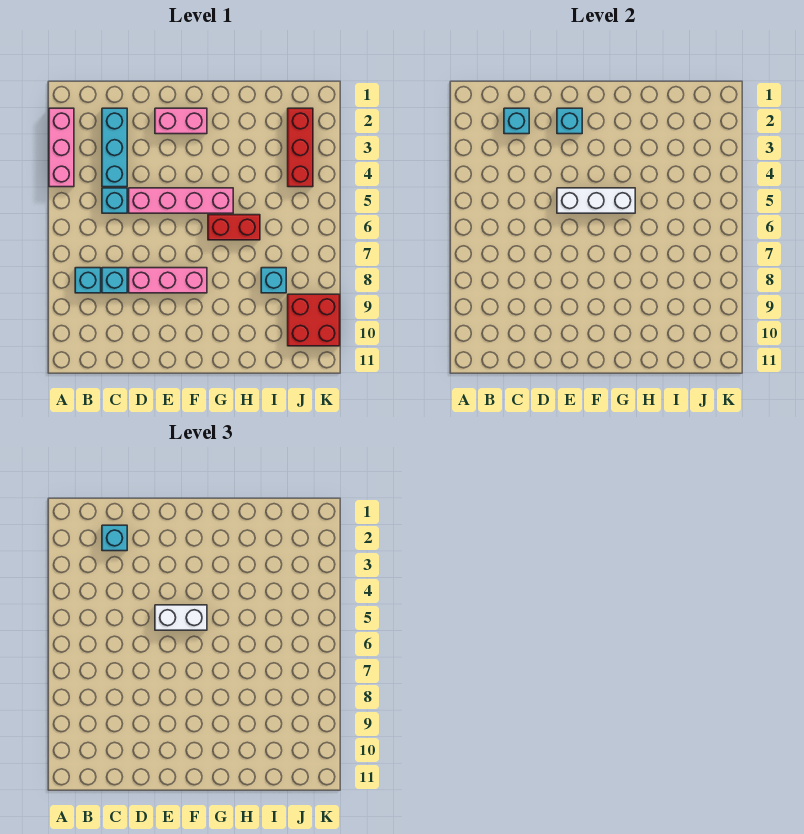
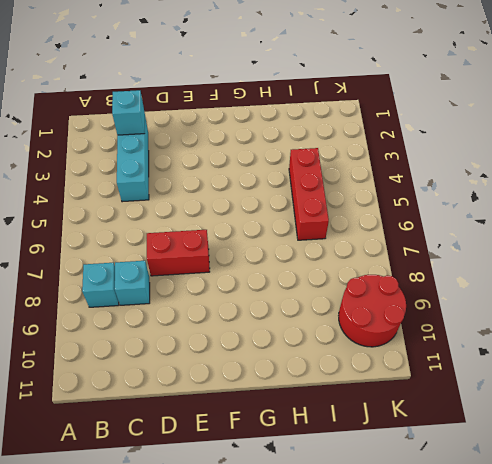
red brick D7:E7 level 1 -> red brick G6:H6 level 1
red brick I4:I6 level 1 -> red brick J2:J4 level 1
red round brick J9:K10 level 1 -> red brick J9:K10 level 1
none -> pink brick A2:A4 level 1
none -> cyan brick C5 level 1
none -> pink brick D5:G5 level 1

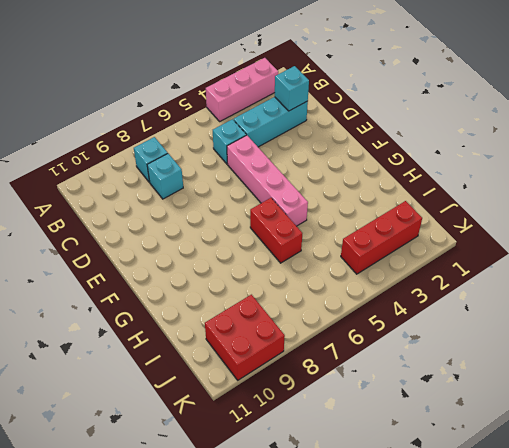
none -> pink brick D8:F8 level 1
none -> pink brick E2:F2 level 1
none -> cyan brick I8 level 1

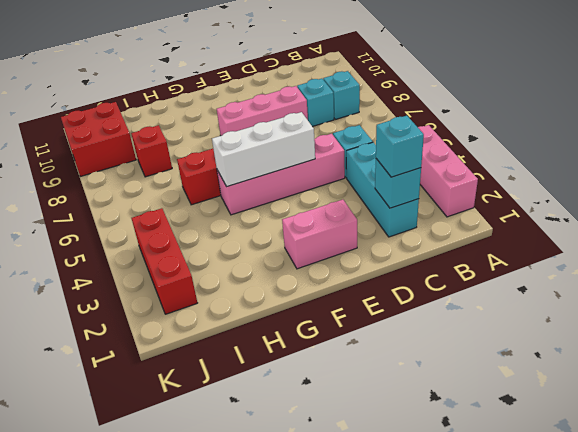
red brick I8 level 1 -> cyan brick I8 level 1
none -> cyan brick E2 level 2
none -> white brick E5:F5 level 3

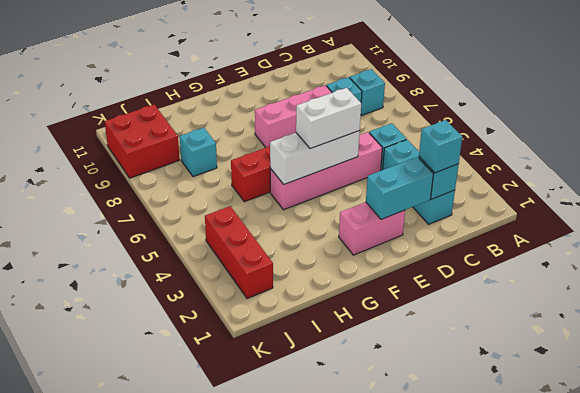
cyan brick D2:E2 level 2 -> cyan brick E2 level 2
none -> pink brick A2:A4 level 1

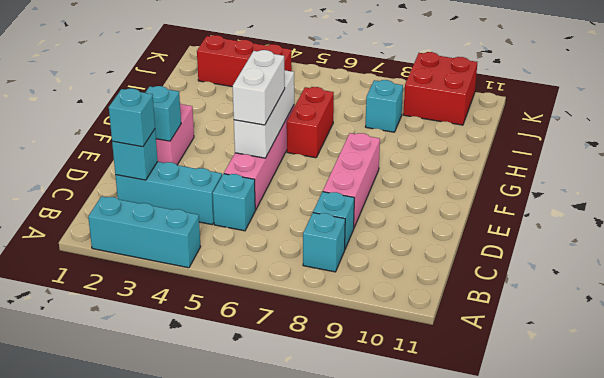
cyan brick A2:A4 level 1 -> pink brick A2:A4 level 1

